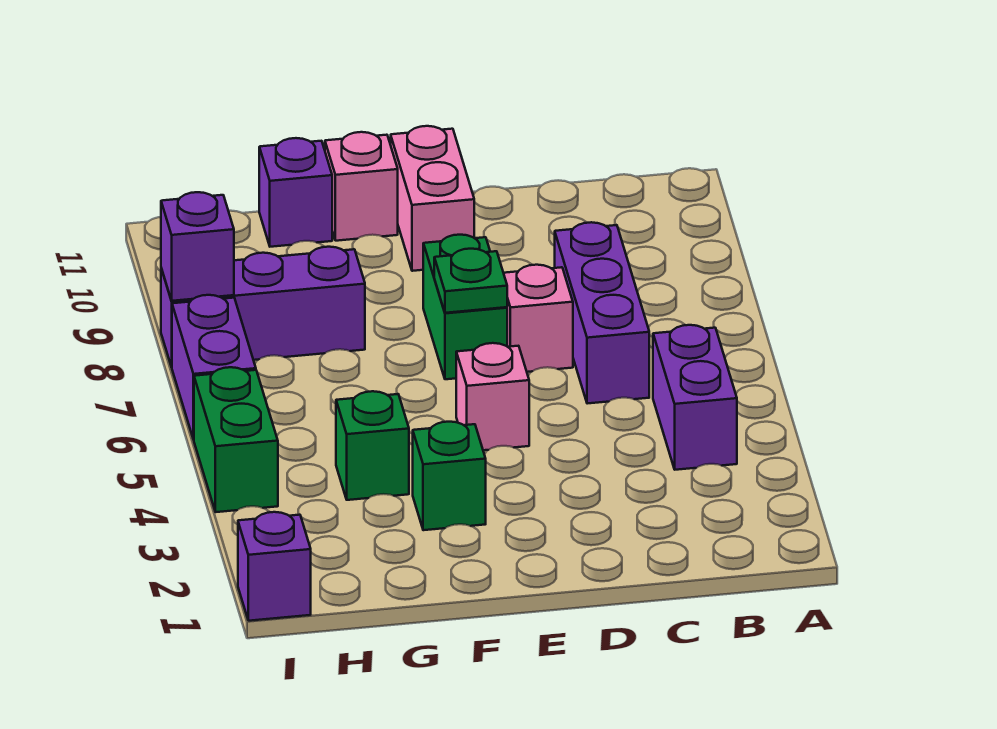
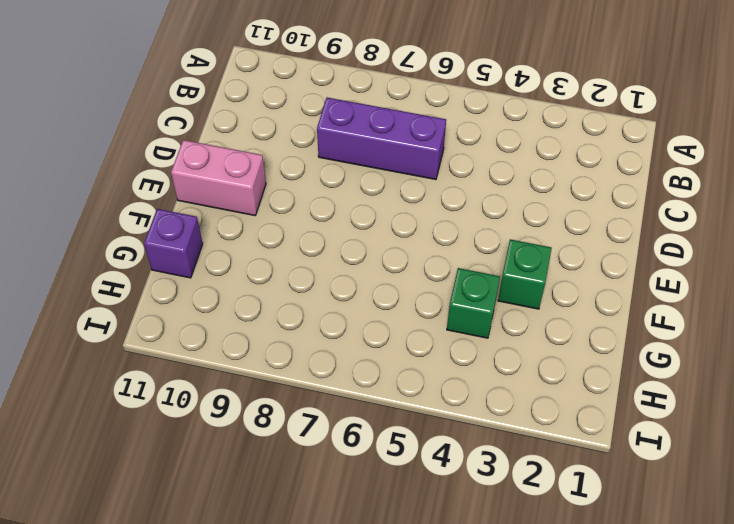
none -> purple brick B4:B5 level 1
none -> pink brick D7 level 1
none -> pink brick E5 level 1

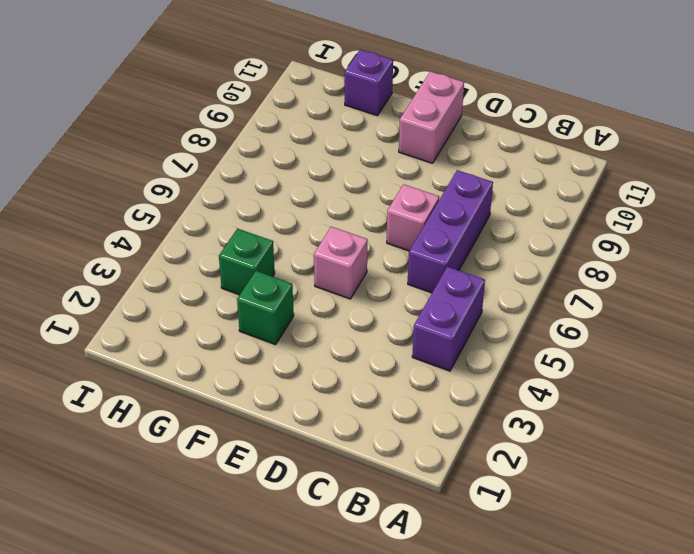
none -> green brick E7:E8 level 1
none -> pink brick F11 level 1
none -> purple brick G8:I8 level 1

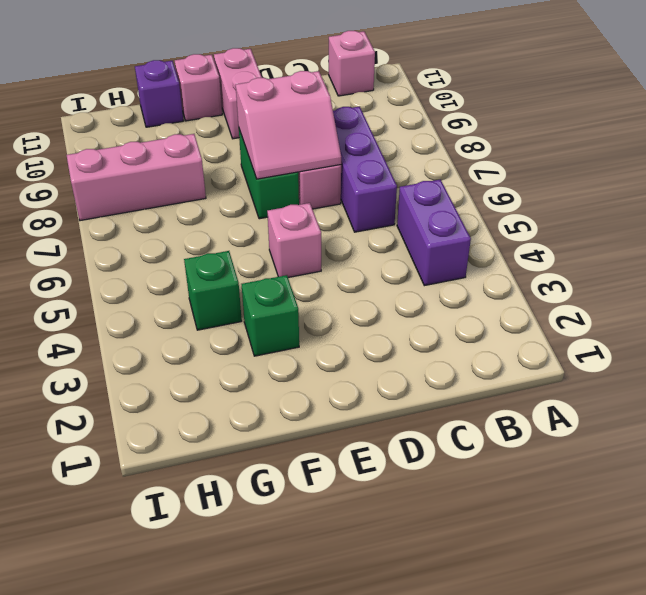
pink brick B11 level 1 -> none
pink slope D7:E8 level 2 top 8 -> green plate E7 level 2
pink brick G8:I8 level 1 -> purple brick G8:I8 level 1
none -> purple brick I1 level 1
none -> green brick I4:I5 level 1
none -> purple brick I6:I7 level 1

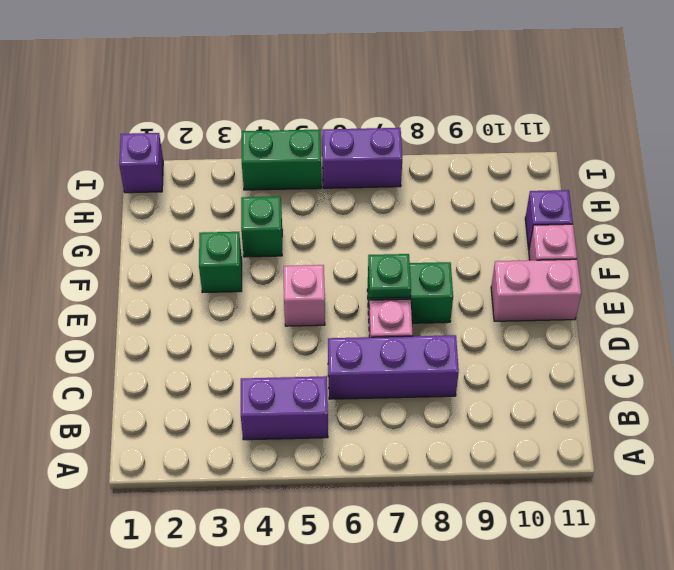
none -> purple brick G8:I8 level 1
none -> purple brick I8 level 2

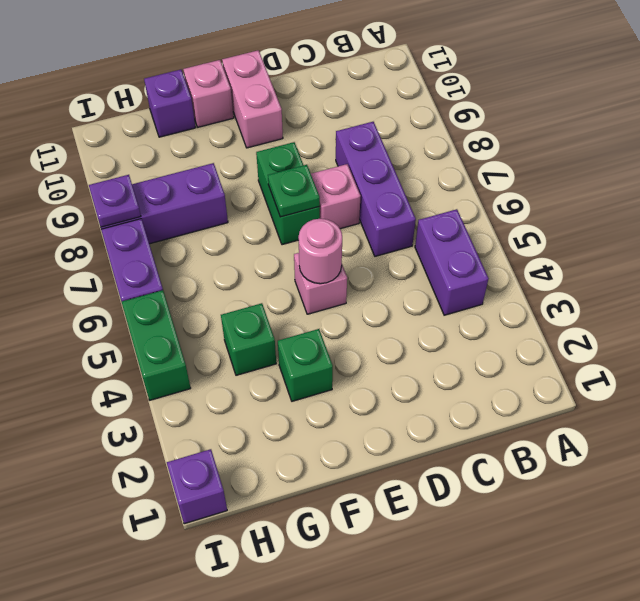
pink round brick E5 level 2 -> none
purple plate I8 level 2 -> purple brick I8 level 2

